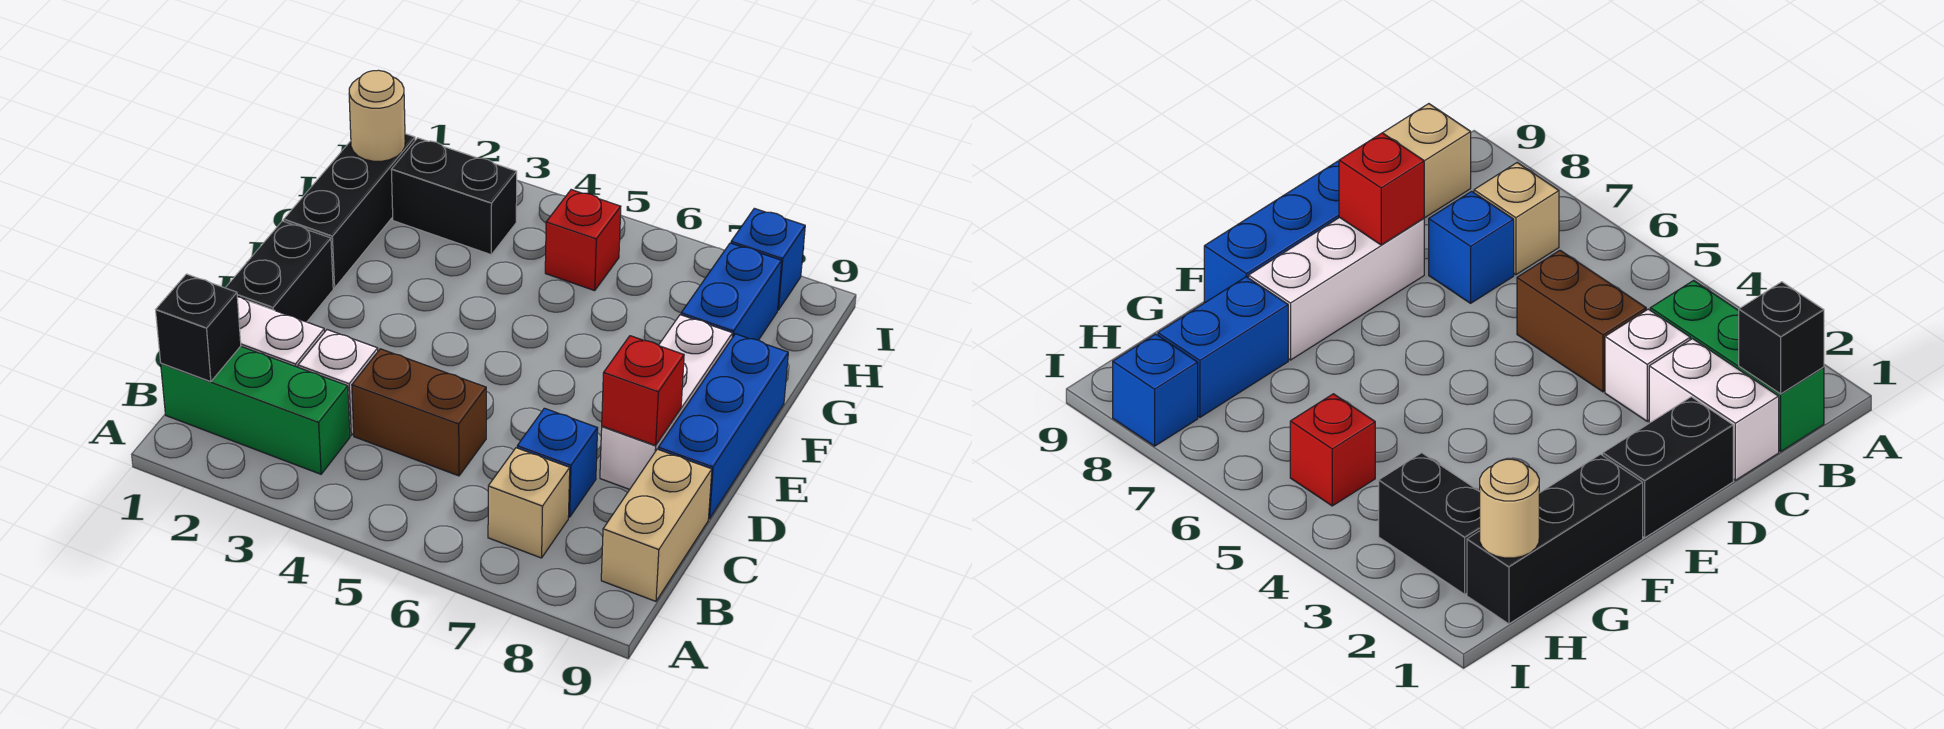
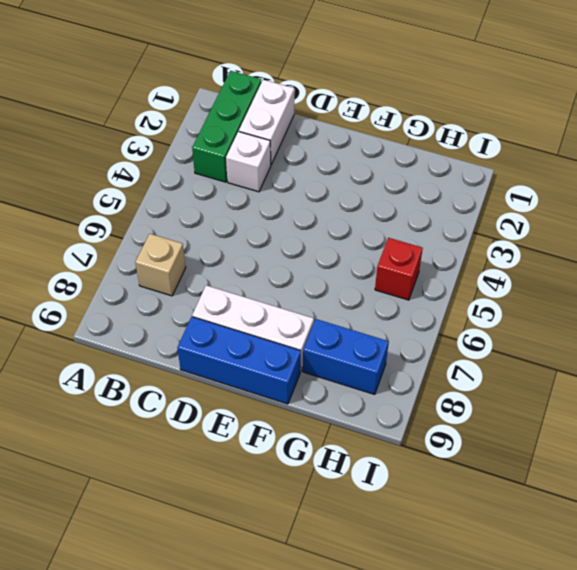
none -> tan brick B9:C9 level 1
none -> brown brick C4:C5 level 1
none -> blue brick C7 level 1

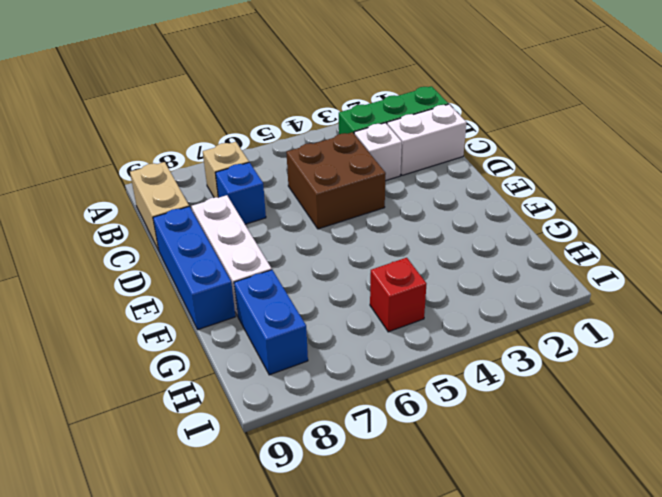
brown brick C4:D5 level 1 -> brown brick C4:C5 level 1
none -> black brick D1:E1 level 1
none -> black brick F1:H1 level 1
none -> black brick H2:H3 level 1

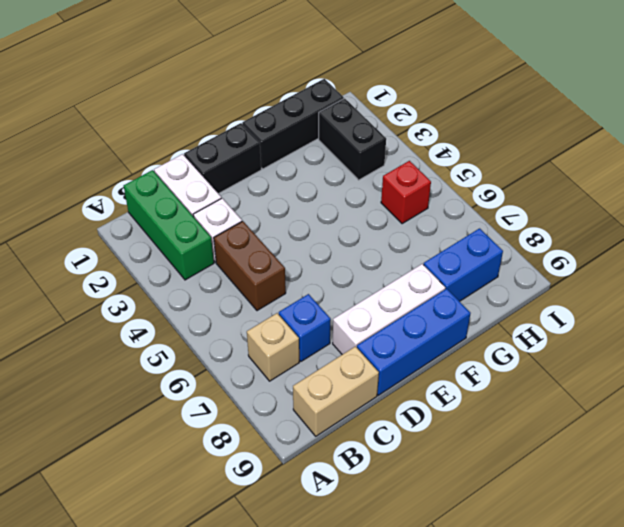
none -> blue brick I8 level 1
none -> black brick B1 level 2
none -> red brick D8 level 2

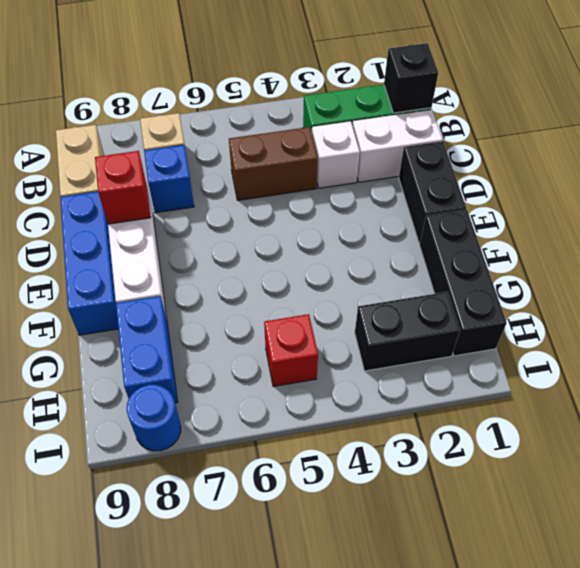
blue round brick I8 level 1 -> blue brick I8 level 1
none -> tan round brick H1 level 2

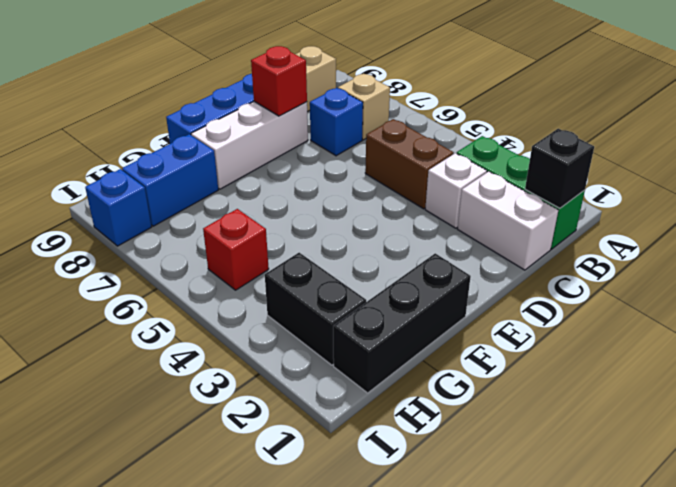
none -> black brick D1:E1 level 1
none -> tan round brick H1 level 2

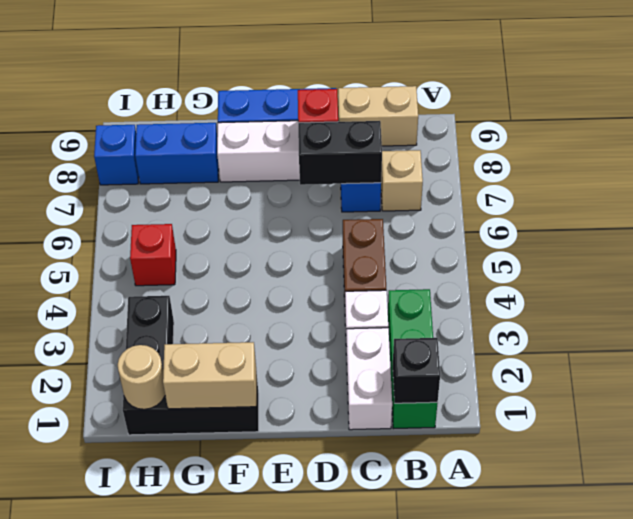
black brick C7:D7 level 2 -> black brick D1:E1 level 1
tan brick F1:G1 level 2 -> none

